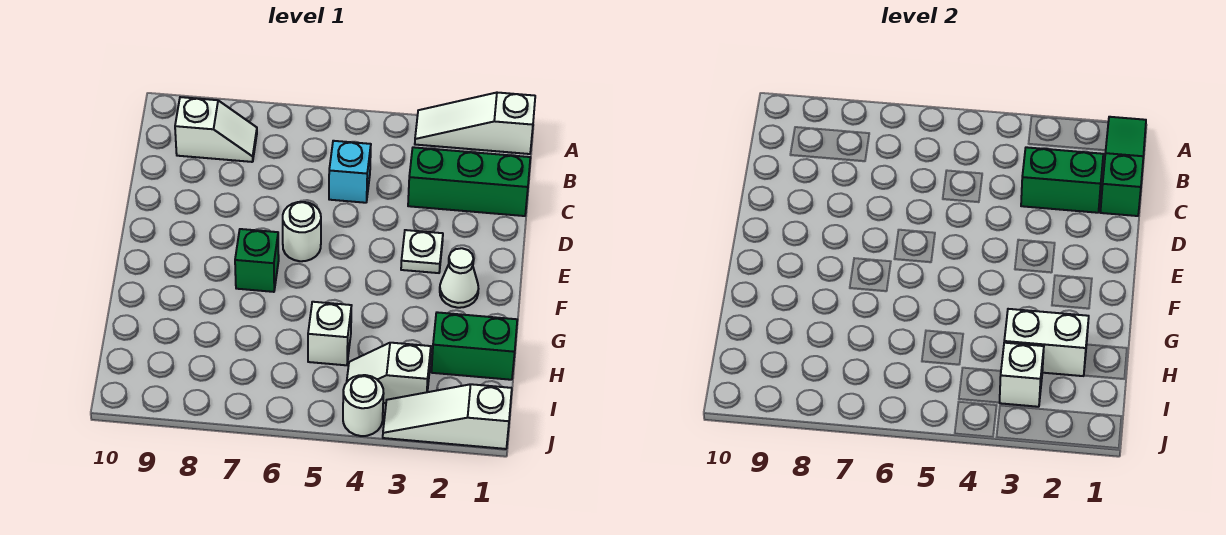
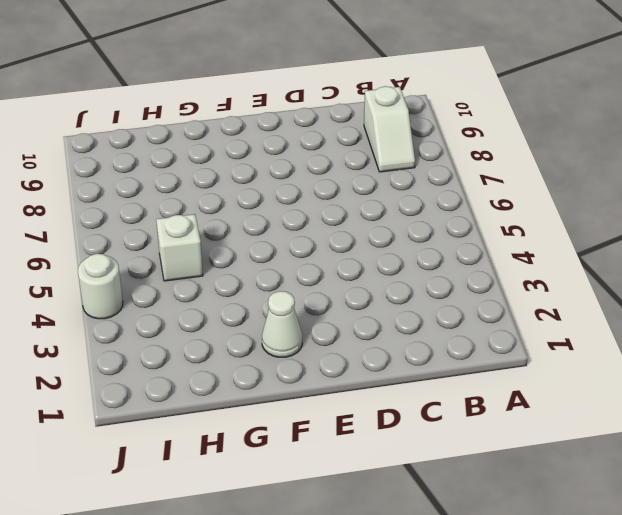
none -> white slope A1:A3 level 1 top 1
none -> green brick C1:C3 level 1
none -> cyan brick C5 level 1

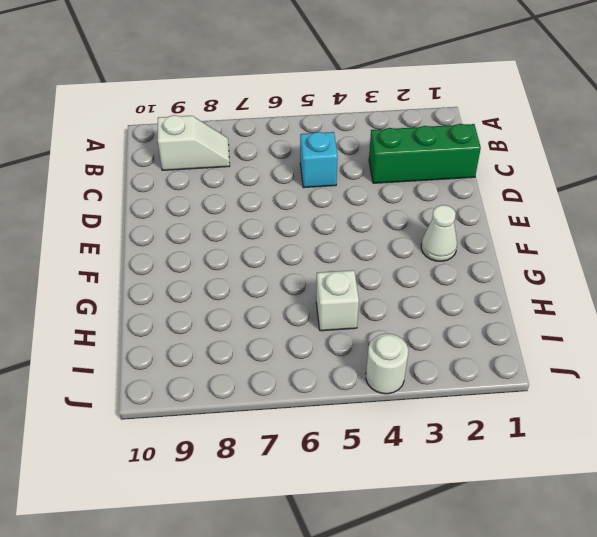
none -> white slope A1:A3 level 1 top 1
none -> white plate E3 level 1
none -> white round brick E6 level 1

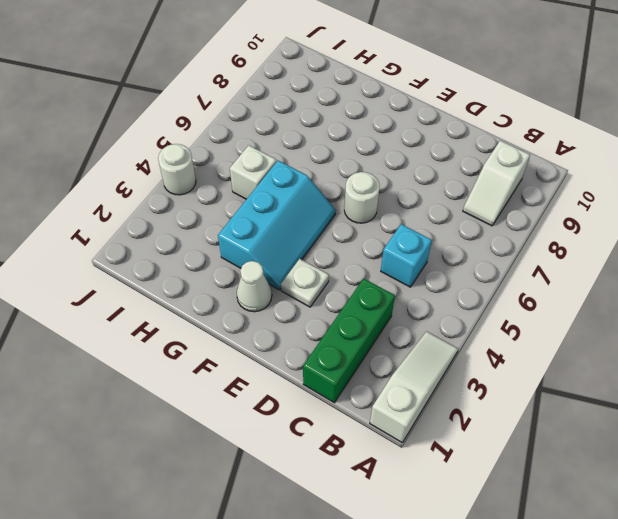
cyan slope F3:G5 level 1 top G -> none
none -> green brick F7 level 1
none -> green brick H1:H2 level 1
none -> white slope I3:I4 level 1 top 3

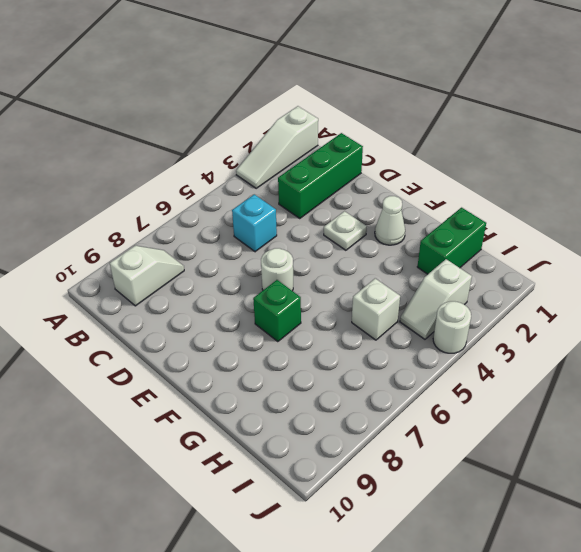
none -> white slope J1:J3 level 1 top 1
none -> green slope A1:C1 level 2 top C
none -> green brick C2:C3 level 2

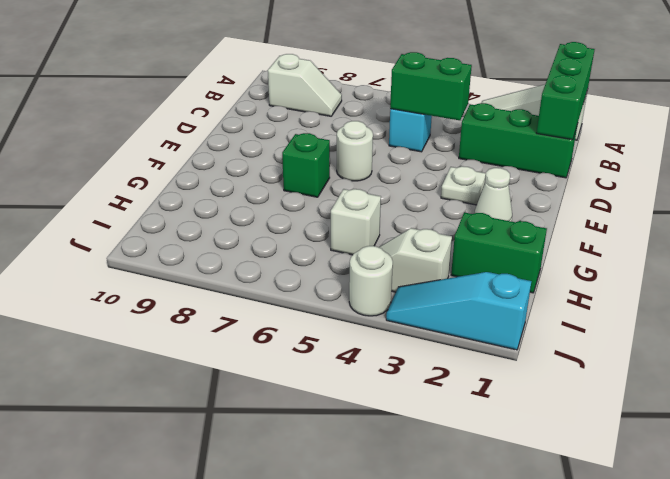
green brick A1:C1 level 2 -> green slope A1:C1 level 2 top C
green brick C4:C5 level 2 -> green brick C2:C3 level 2
cyan slope J1:J3 level 1 top 1 -> white slope J1:J3 level 1 top 1
none -> white brick H2:H3 level 2
none -> white brick I3 level 2

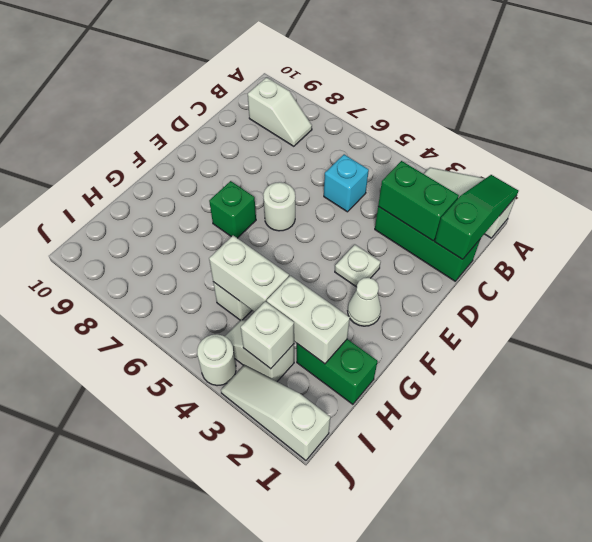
white brick H4:H5 level 2 -> none

